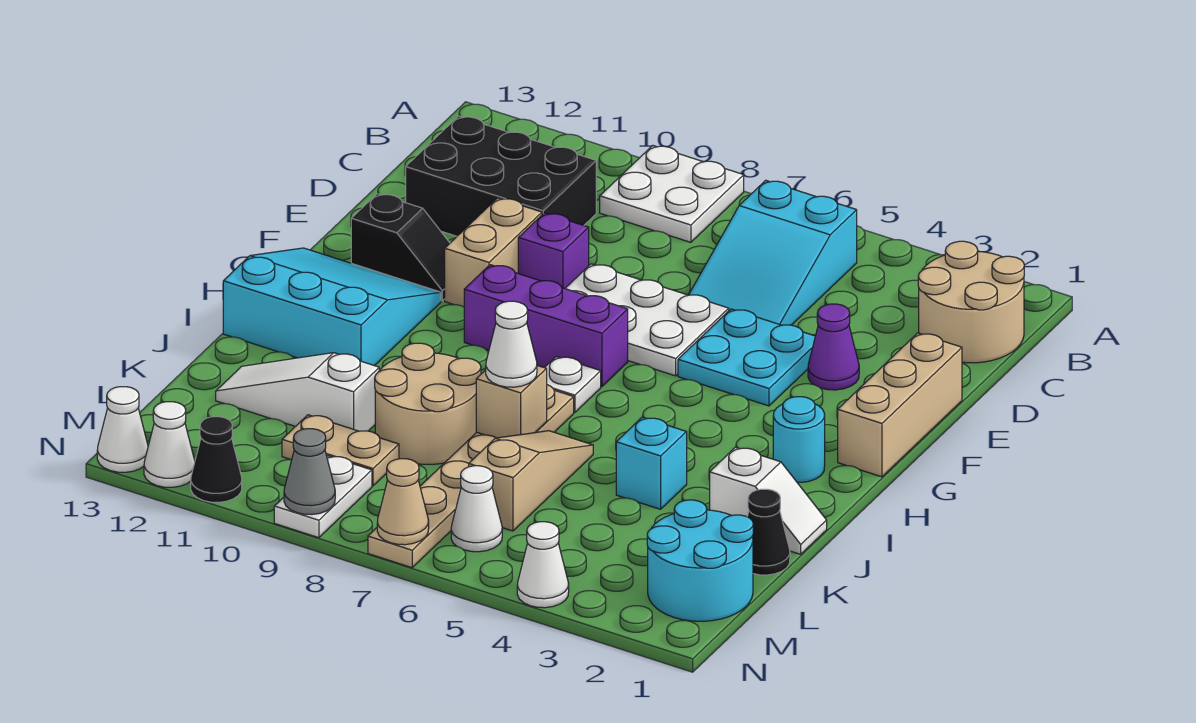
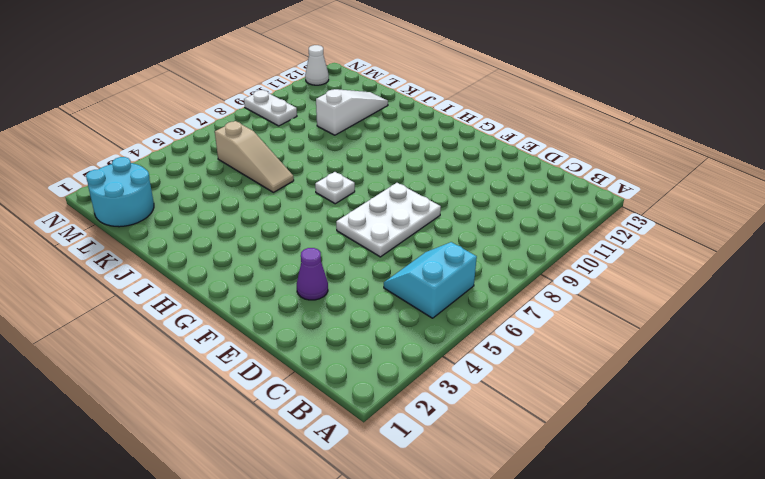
cyan slope B5:C6 level 1 top B -> cyan slope B5:D6 level 1 top B
none -> white plate A8:B9 level 1
none -> tan round brick B1:C2 level 1
none -> black brick C10:D12 level 1
none -> tan brick E1:G1 level 1

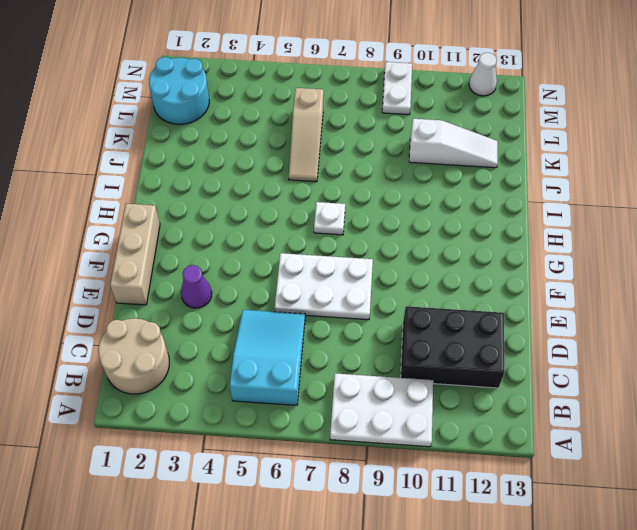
white plate A8:B10 level 1 -> white plate A8:B9 level 1
none -> cyan plate E4:F5 level 1
none -> purple brick E9 level 1
none -> tan brick E10:F10 level 1
none -> black slope F11:F12 level 1 top 12

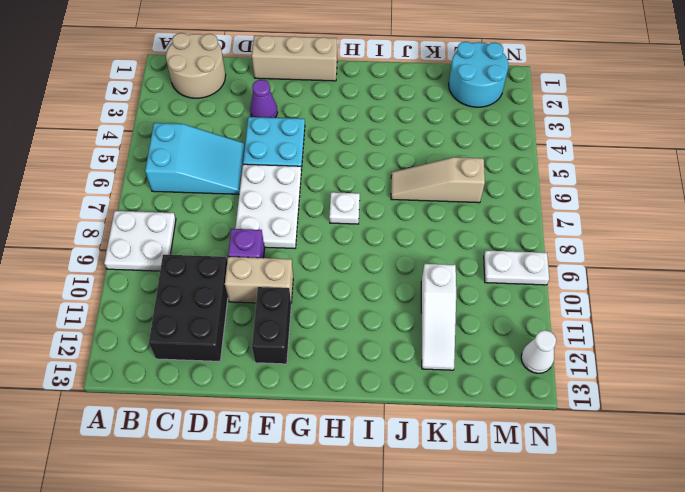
black brick F11:F12 level 1 -> black slope F11:F12 level 1 top 12
none -> purple brick G7:G9 level 1
none -> cyan slope G11:I13 level 1 top I
none -> cyan round brick H2 level 1
none -> tan plate I7:N7 level 1

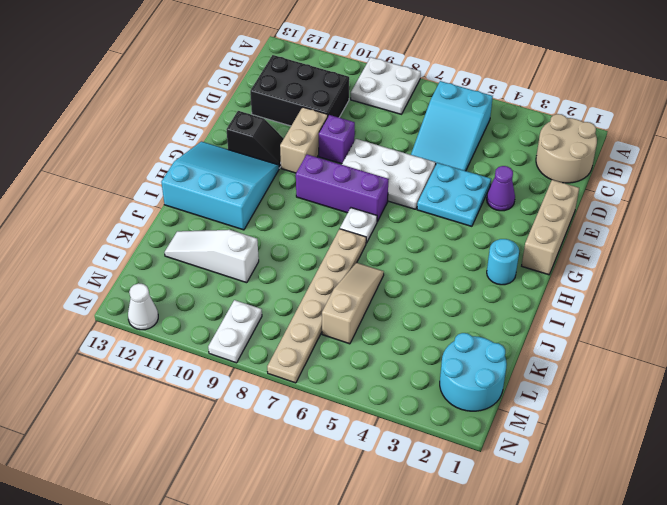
none -> white slope J1:J2 level 1 top 2
none -> cyan brick J4 level 1
none -> tan round brick J8:K9 level 1
none -> black cone K1 level 1

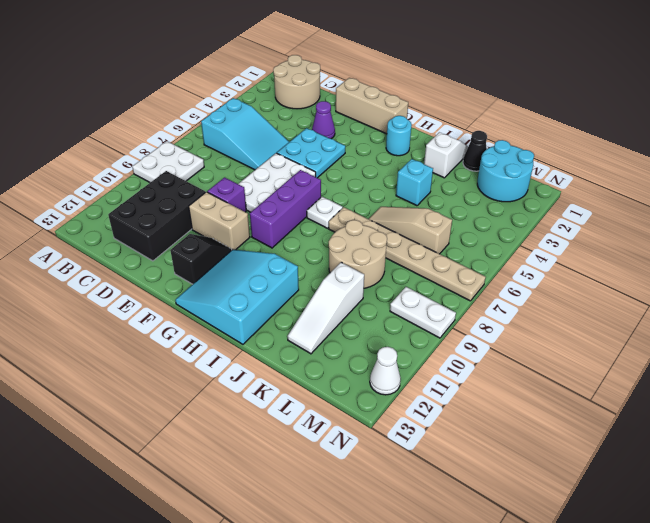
none -> tan plate L9:L10 level 1
none -> white cone M6 level 1
none -> white cone N4 level 1
none -> black cone N11 level 1

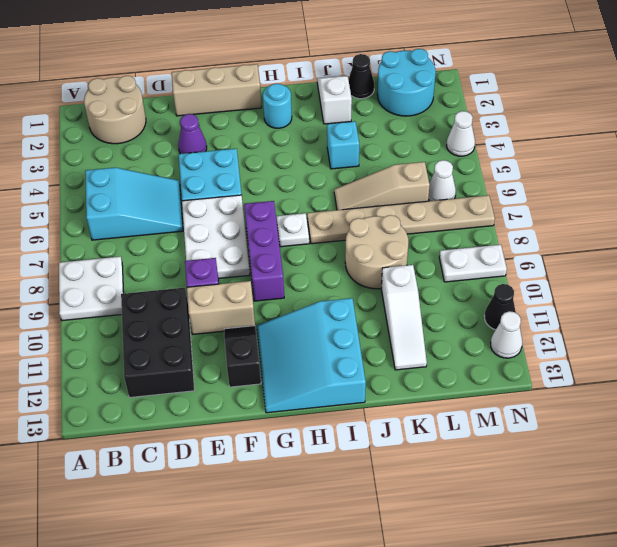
none -> tan plate L9:L10 level 1
none -> white cone N13 level 1
none -> tan brick J7 level 2
none -> tan cone N7 level 2

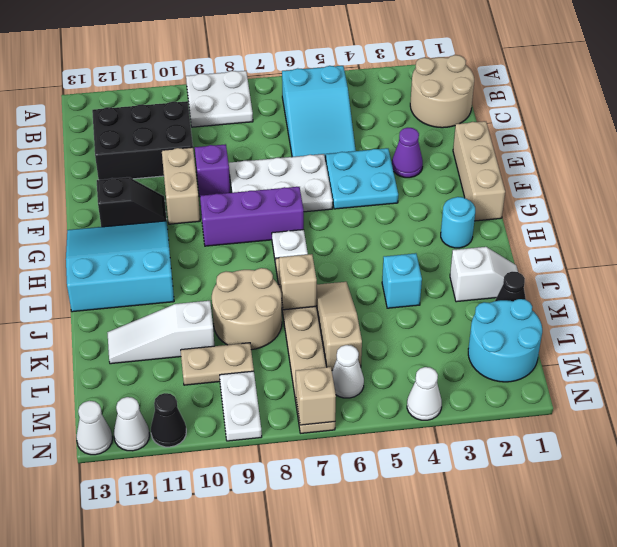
tan brick N7 level 2 -> tan cone N7 level 2
none -> grey cone N9 level 2
none -> white cone J7 level 3

